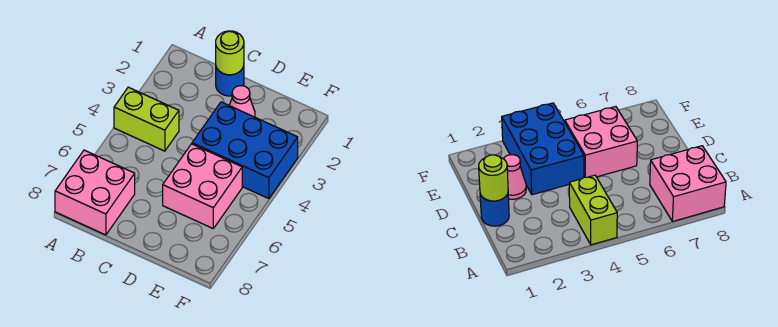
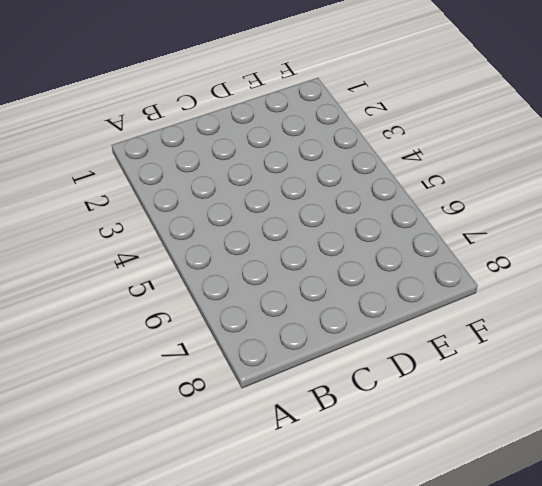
none -> lime brick A4:B4 level 1
none -> pink brick A7:B8 level 1

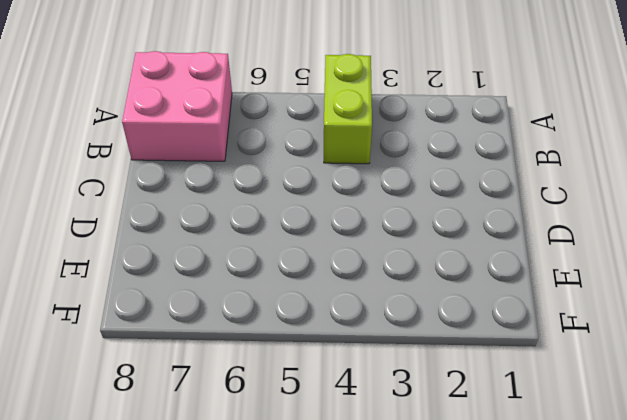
none -> blue round brick C1 level 1
none -> pink cone D2 level 1

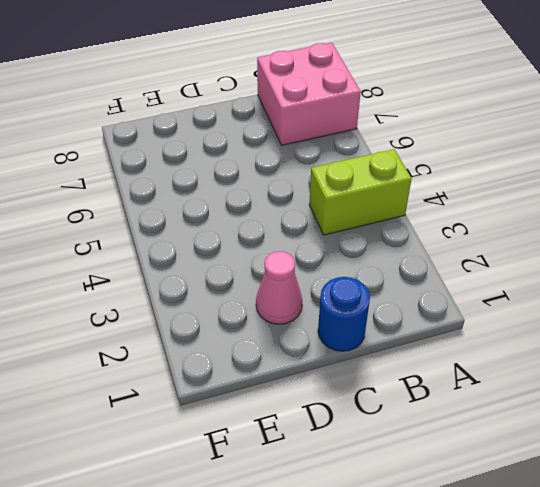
none -> blue brick D3:F4 level 1
none -> pink brick D5:E6 level 1

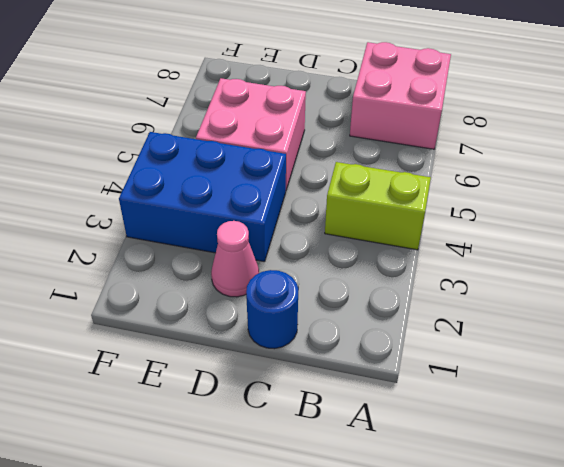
none -> lime round brick C1 level 2

